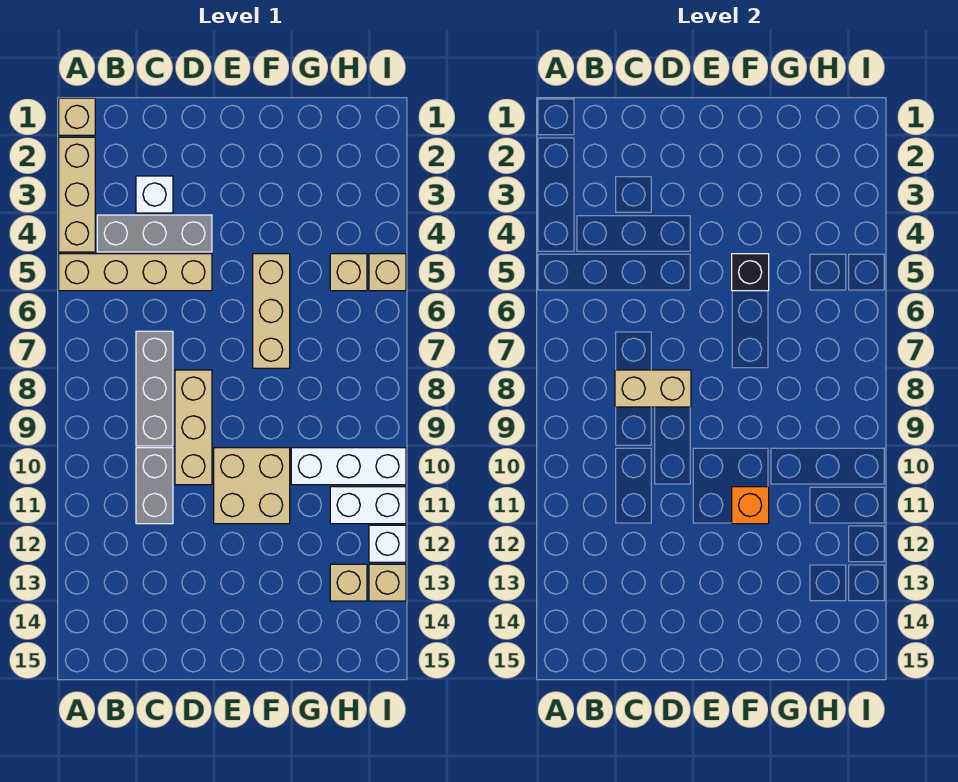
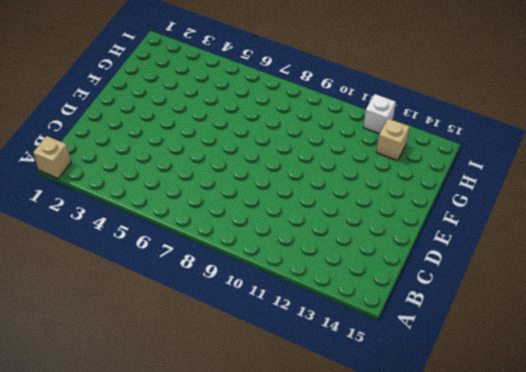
none -> tan brick A2:A4 level 1
none -> tan brick A5:D5 level 1
none -> grey brick B4:D4 level 1

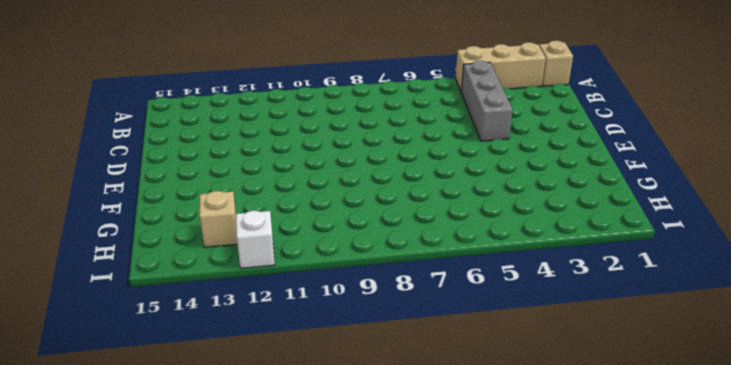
none -> tan brick A5:D5 level 1
none -> white brick C3 level 1
none -> grey brick C7:C9 level 1

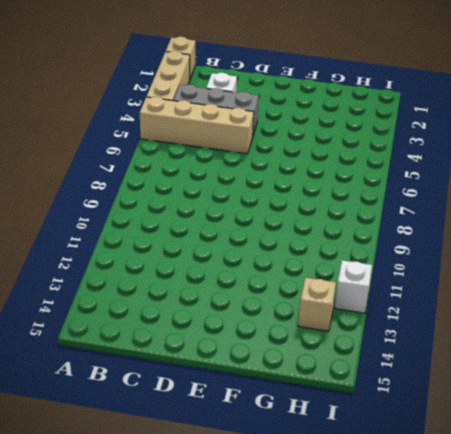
none -> grey brick C7:C9 level 1
none -> grey brick C10:C11 level 1
none -> tan brick D8:D10 level 1

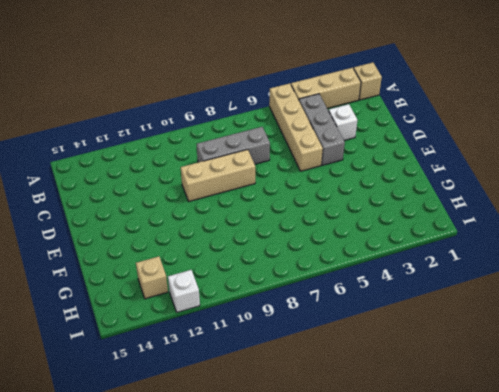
none -> grey brick C10:C11 level 1
none -> tan brick E10:F11 level 1
none -> tan brick F5:F7 level 1

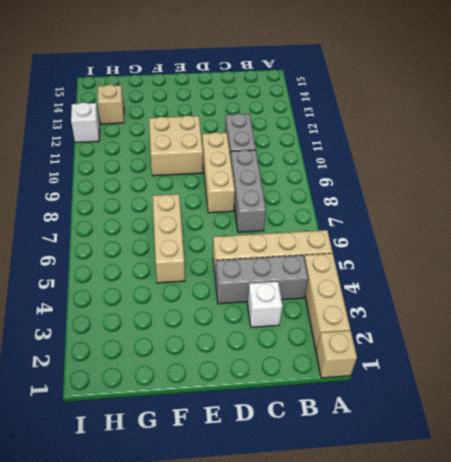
none -> white brick G10:I10 level 1
none -> tan brick H5 level 1
none -> white brick H11:I11 level 1

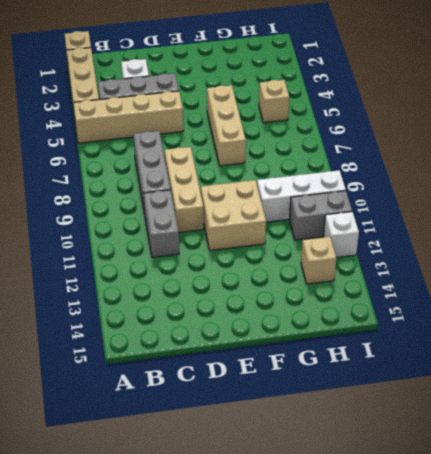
grey brick H11:I11 level 1 -> white brick H11:I11 level 1
none -> tan brick I5 level 1
none -> tan brick I13 level 1
none -> tan brick C8:D8 level 2

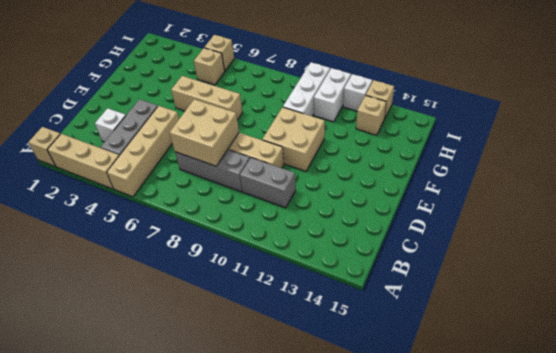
tan brick C7:D8 level 2 -> tan brick C8:D8 level 2
none -> black brick F5 level 2
none -> orange brick F11 level 2

